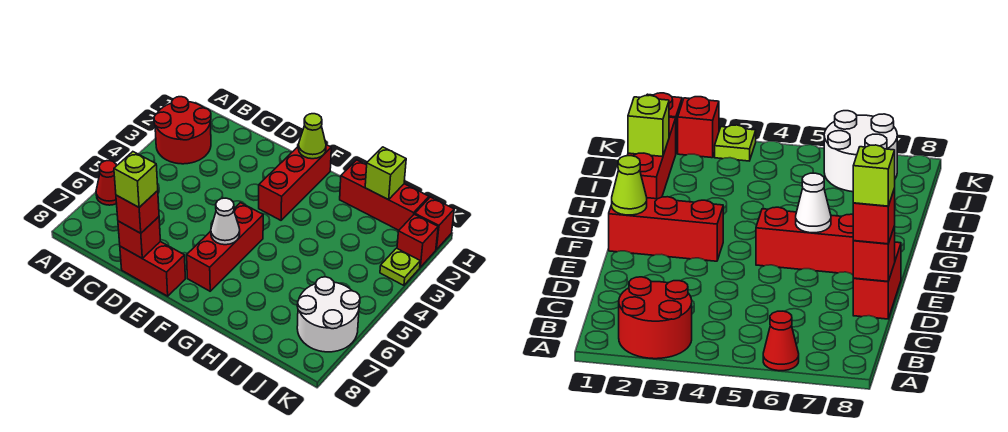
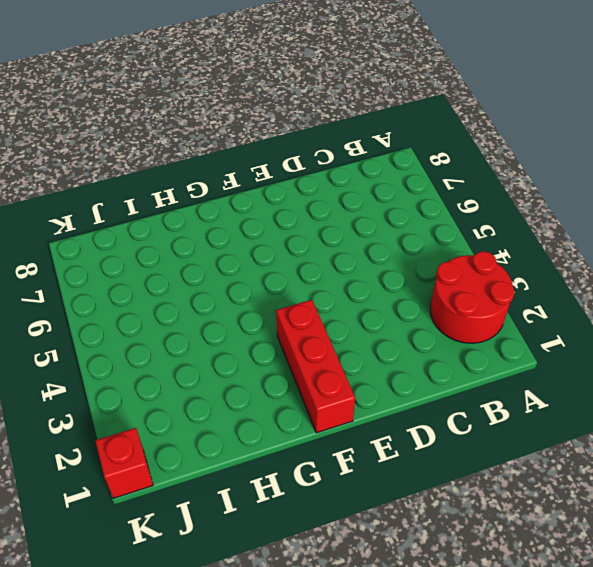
none -> red cone A6 level 1
none -> red brick D8:E8 level 1
none -> red brick F5:F7 level 1

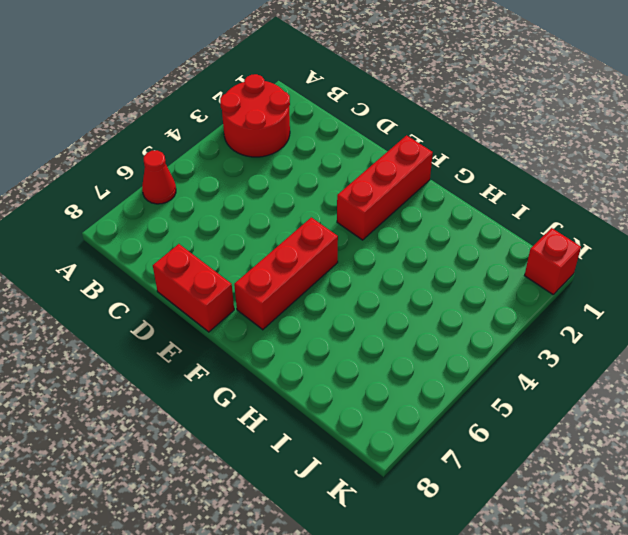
none -> red brick H1:J1 level 1
none -> white round brick J6:K7 level 1
none -> red brick K2 level 1

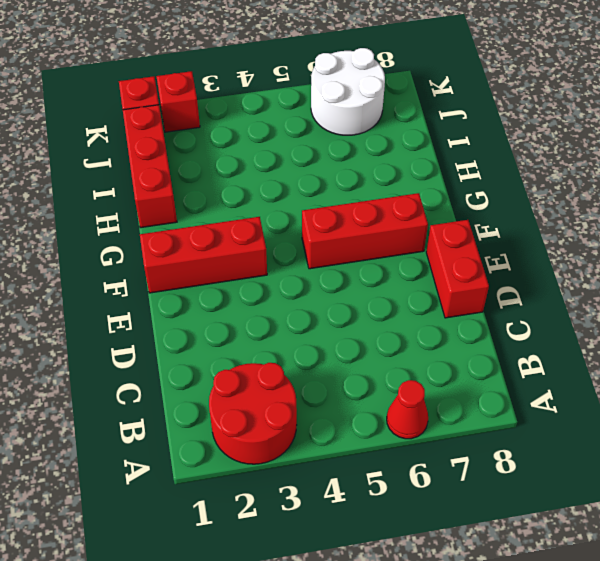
none -> lime plate K3 level 1
none -> red brick D8 level 2
none -> lime cone F1 level 2

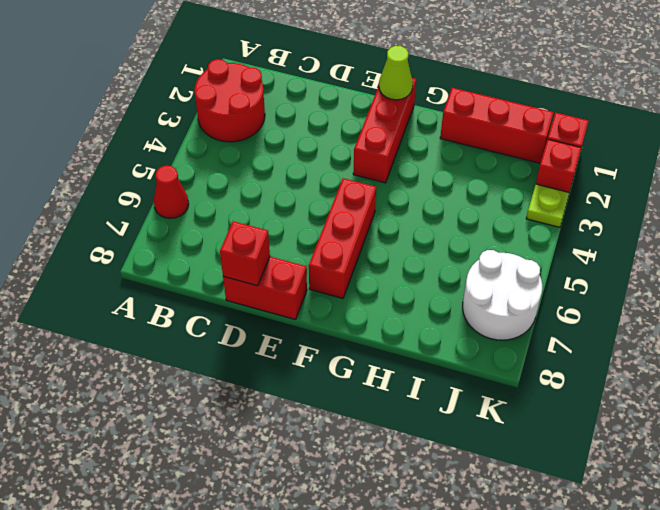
none -> white cone F6 level 2
none -> lime brick I1 level 2
none -> red brick D8 level 3

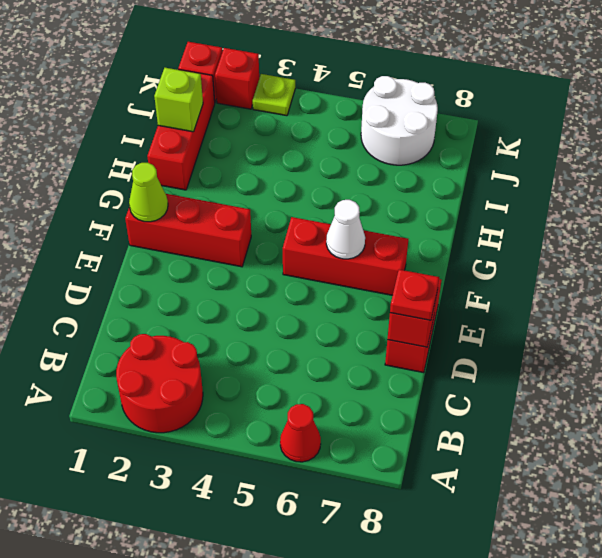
red plate D8 level 3 -> red brick D8 level 3
none -> lime brick D8 level 4

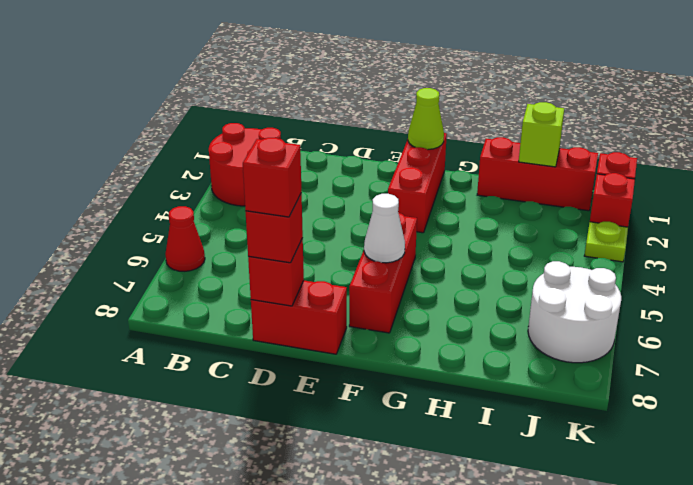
red brick D8 level 4 -> lime brick D8 level 4

